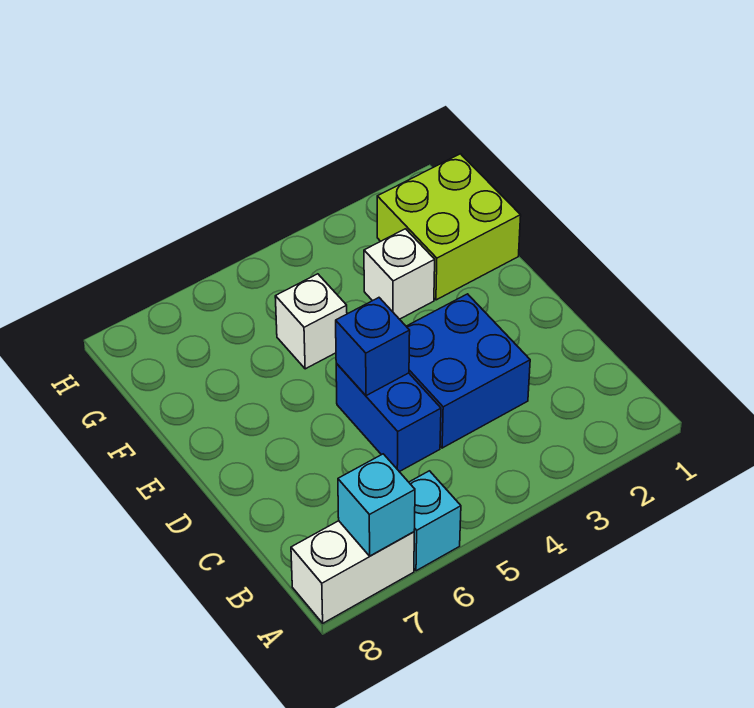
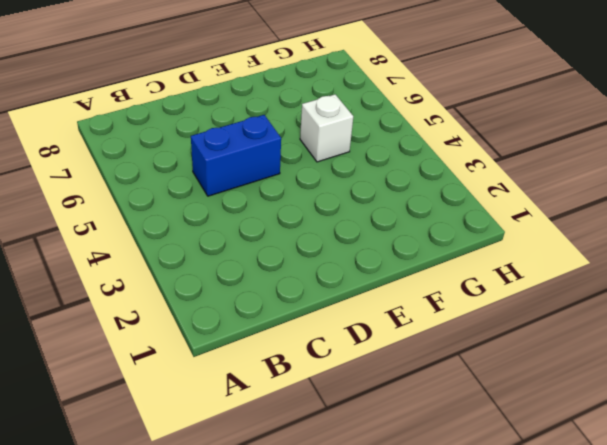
none -> cyan brick A6 level 1
none -> white brick A7:A8 level 1

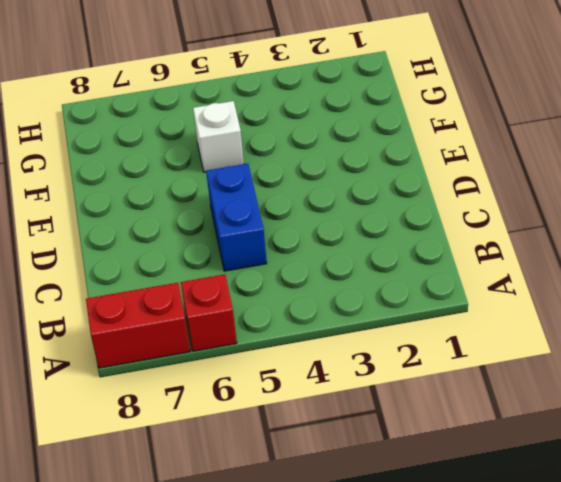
red brick A6 level 1 -> cyan brick A6 level 1
red brick A7:A8 level 1 -> white brick A7:A8 level 1
none -> blue brick C3:D4 level 1
none -> lime brick F1:G2 level 1

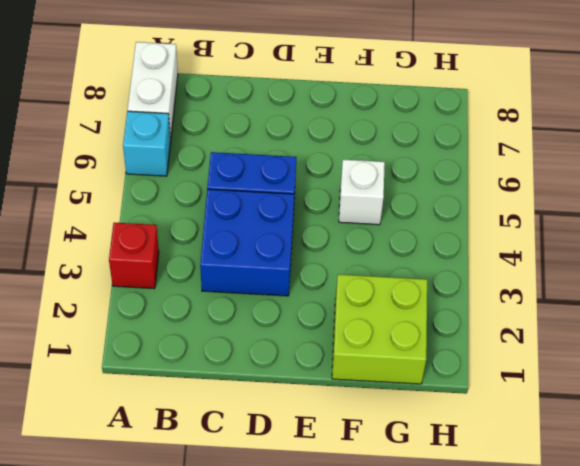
red brick A3 level 1 -> none
none -> white brick F3 level 1
none -> cyan brick A7 level 2

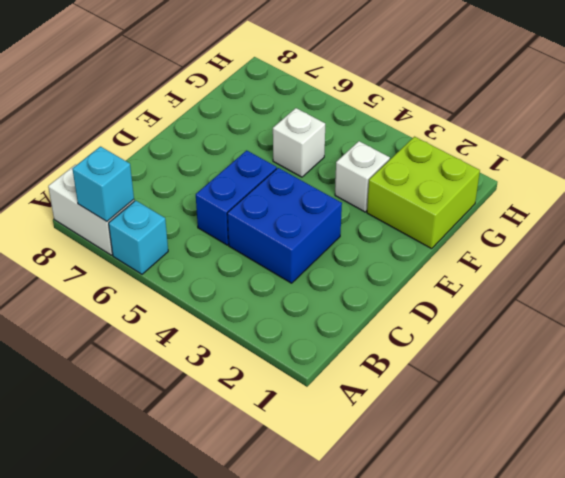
none -> blue brick D5 level 2

